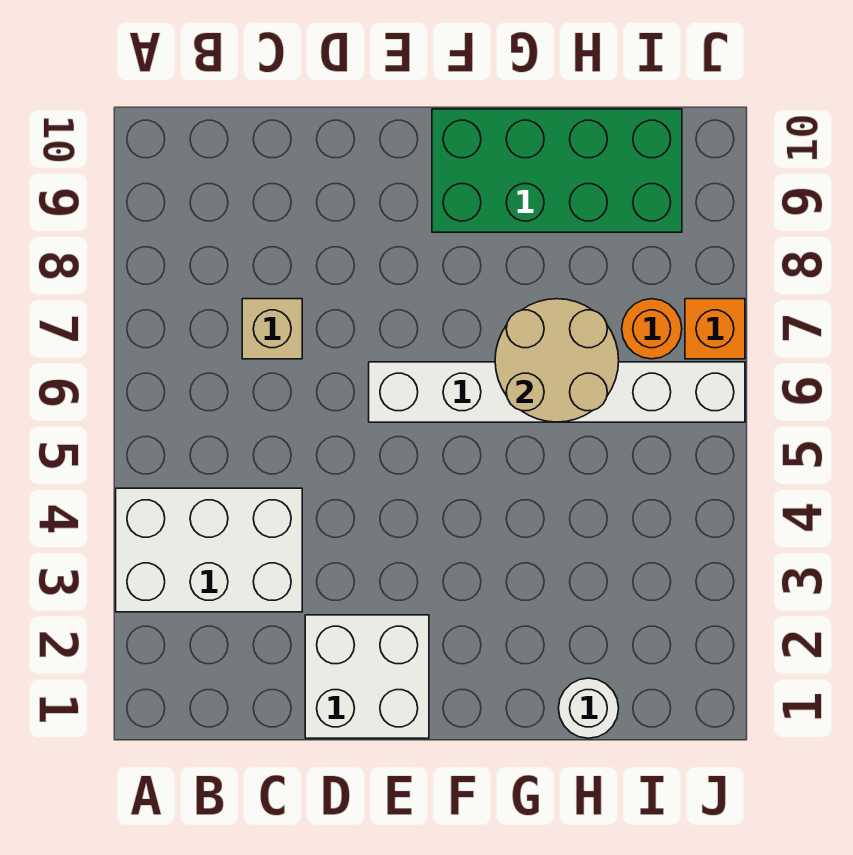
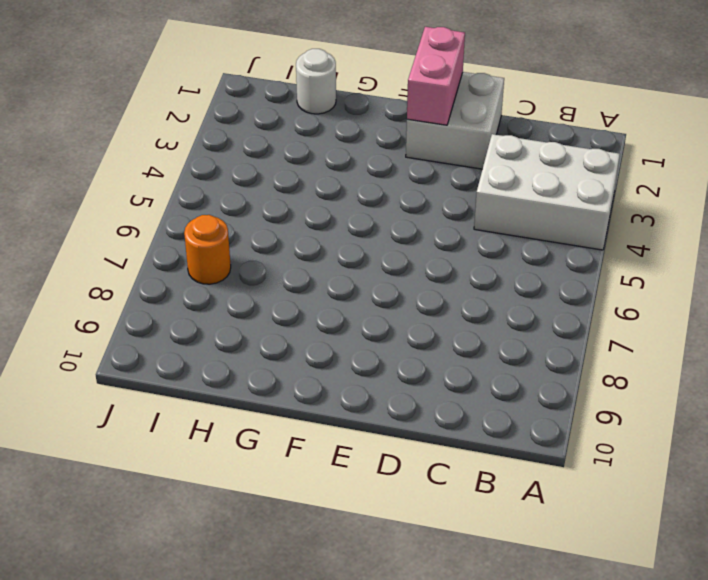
pink brick E1:E2 level 2 -> none
none -> tan brick C7 level 1
none -> white brick E6:J6 level 1

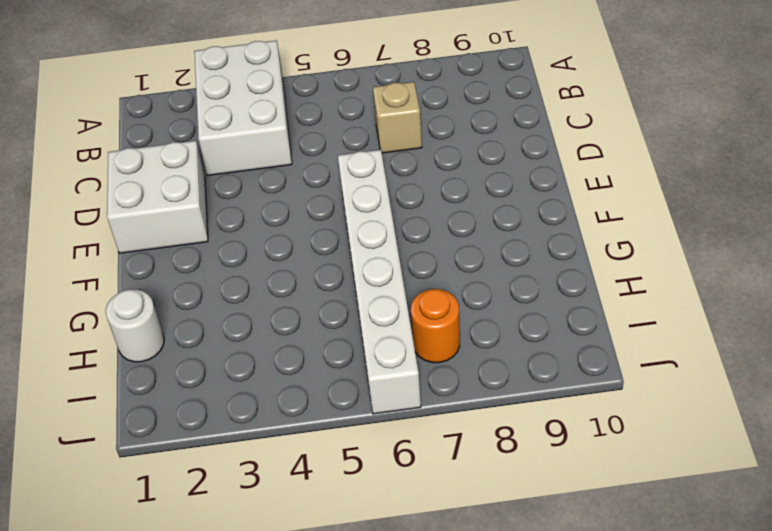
none -> green brick F9:I10 level 1
none -> orange brick J7 level 1

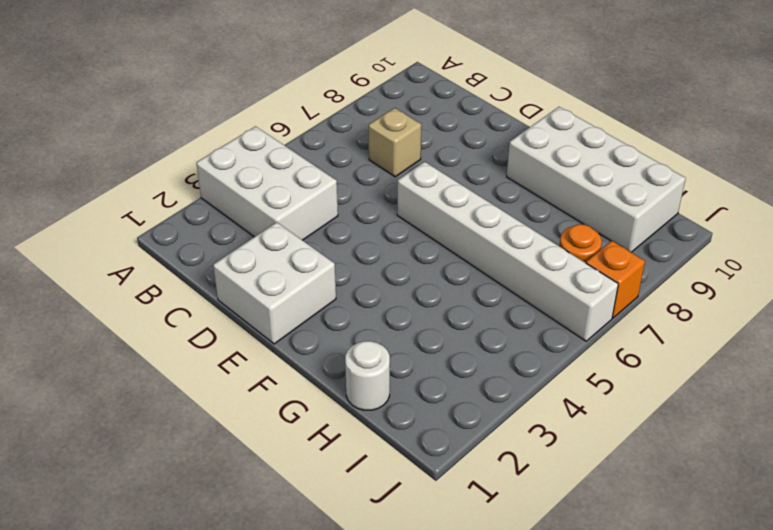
white brick F9:I10 level 1 -> green brick F9:I10 level 1
none -> tan round brick G6:H7 level 2

